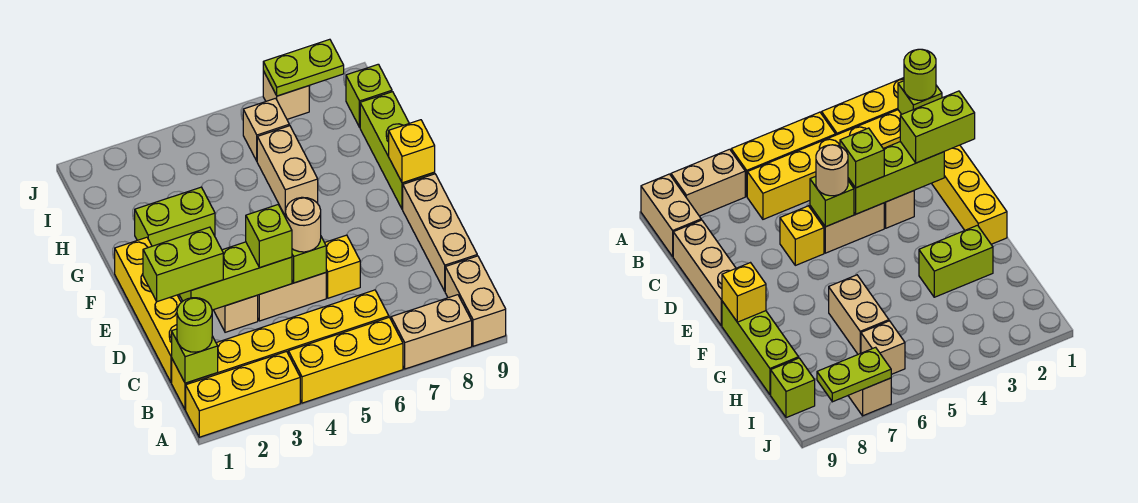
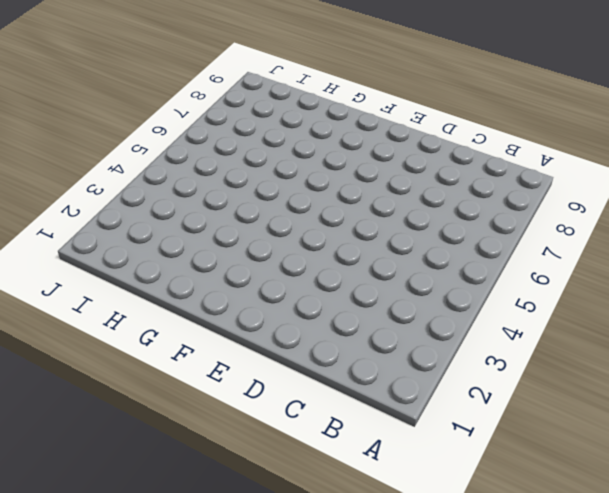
none -> yellow brick A1:A3 level 1
none -> yellow brick A4:A6 level 1
none -> tan brick A7:A8 level 1

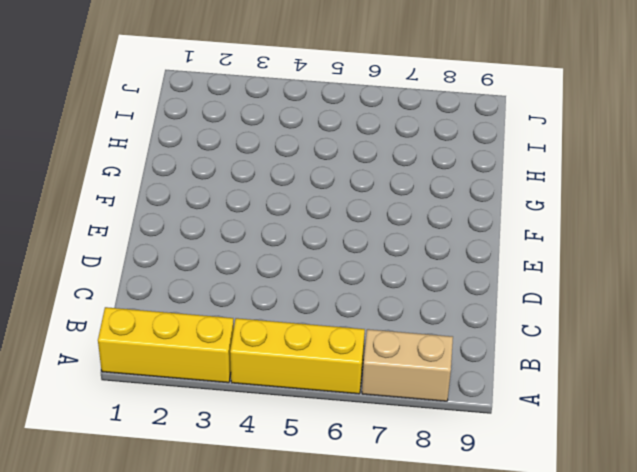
none -> tan brick A9:B9 level 1
none -> yellow brick B1:B6 level 1
none -> yellow brick C1:F1 level 1

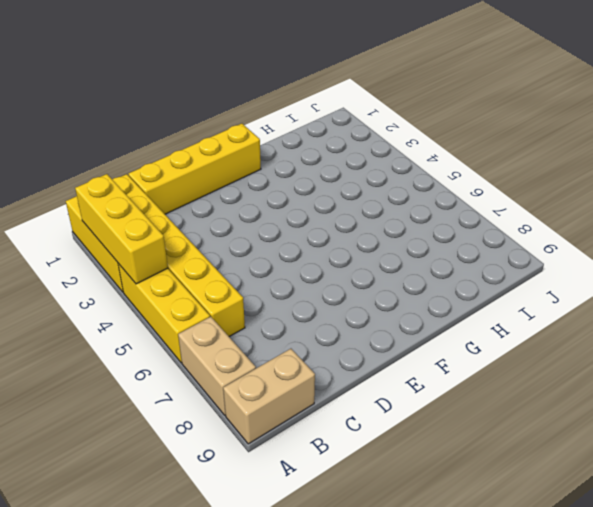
yellow brick A2:A4 level 2 -> none
none -> tan brick C9:E9 level 1
none -> tan brick D3 level 1
none -> tan brick D4:D5 level 1

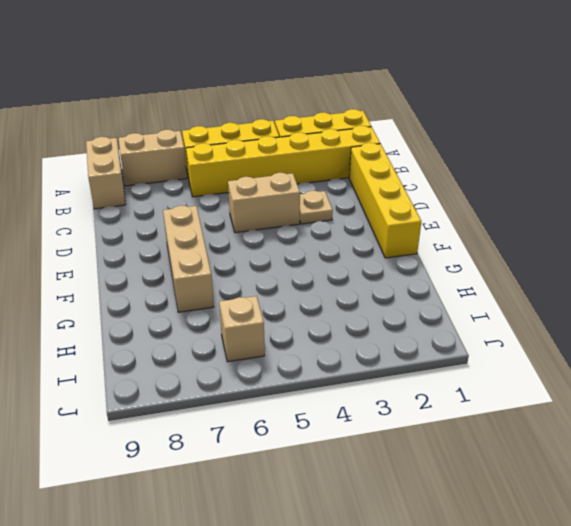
tan plate D3 level 1 -> tan brick D3 level 1
tan brick E7:G7 level 1 -> tan brick C9:E9 level 1
none -> yellow brick D6 level 1
none -> lime brick F9:H9 level 1
none -> lime brick G2:G3 level 1

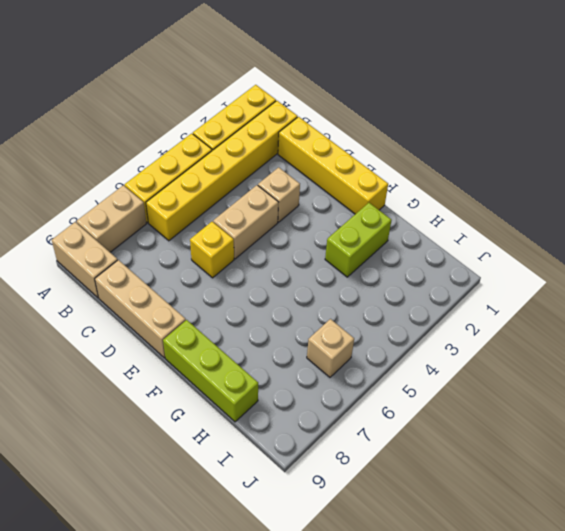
none -> tan brick G6:H6 level 1
none -> lime brick I9 level 1
none -> tan brick J7 level 1

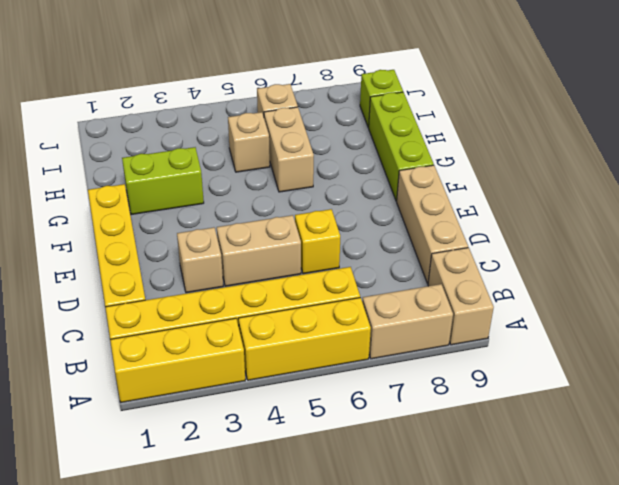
tan brick H5 level 1 -> tan brick J7 level 1
none -> lime brick B1 level 2
none -> lime brick D2:D4 level 2
none -> lime brick D5 level 2

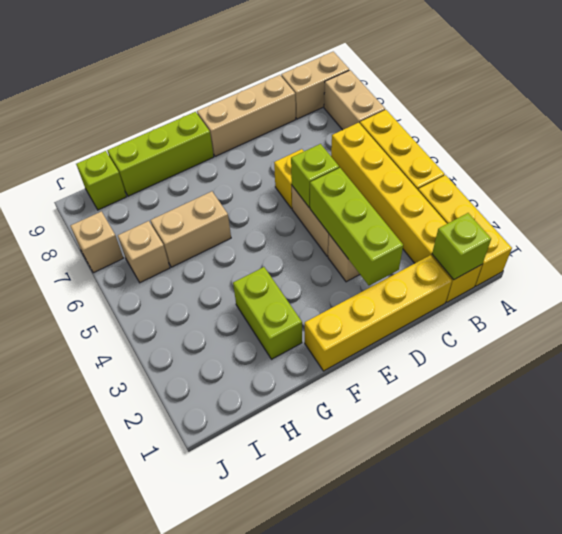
none -> yellow brick F9 level 2
none -> lime plate J7:J8 level 2
none -> lime round brick B1 level 3

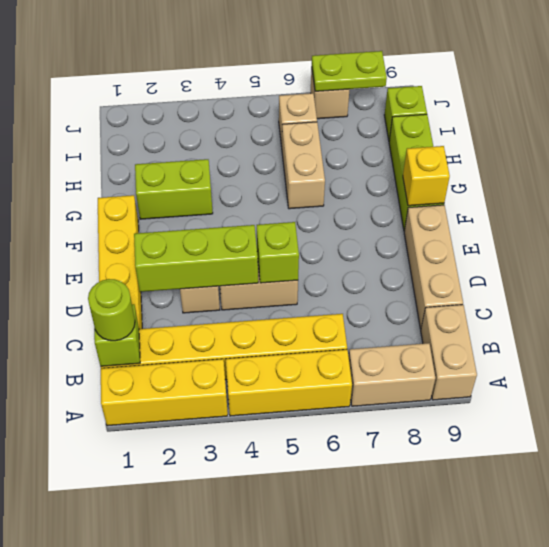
none -> yellow brick D6 level 1
none -> lime brick D1:D2 level 3
none -> lime brick D4 level 3

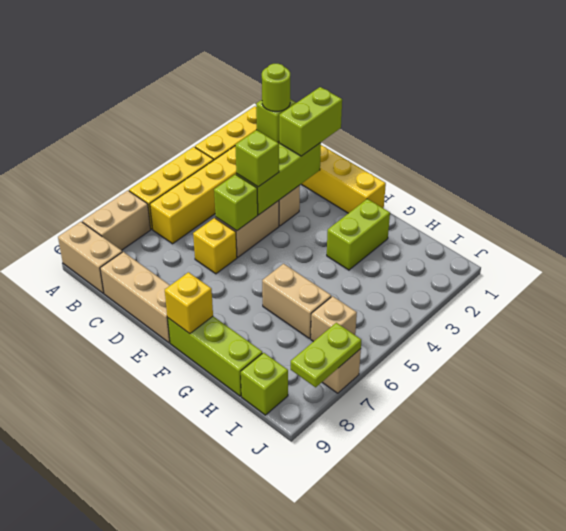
none -> tan round brick D5 level 3

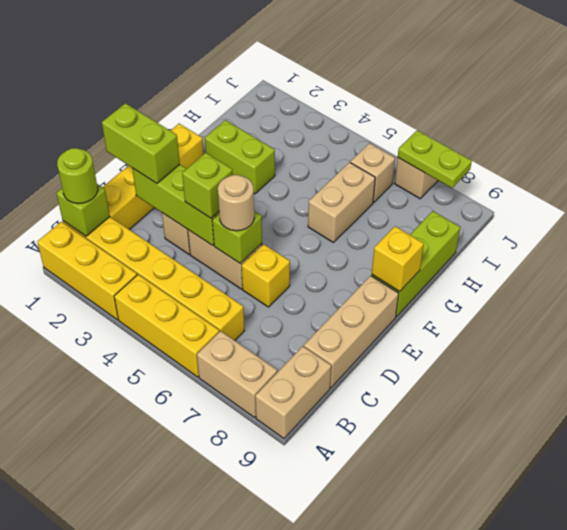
none -> lime brick I9 level 1

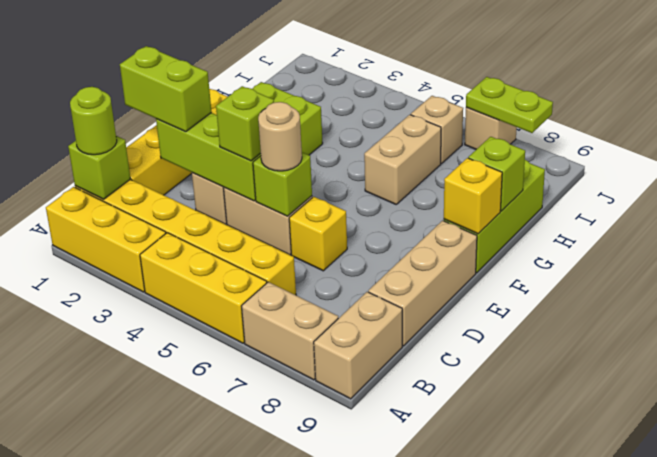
lime brick G9 level 2 -> lime brick I9 level 1

